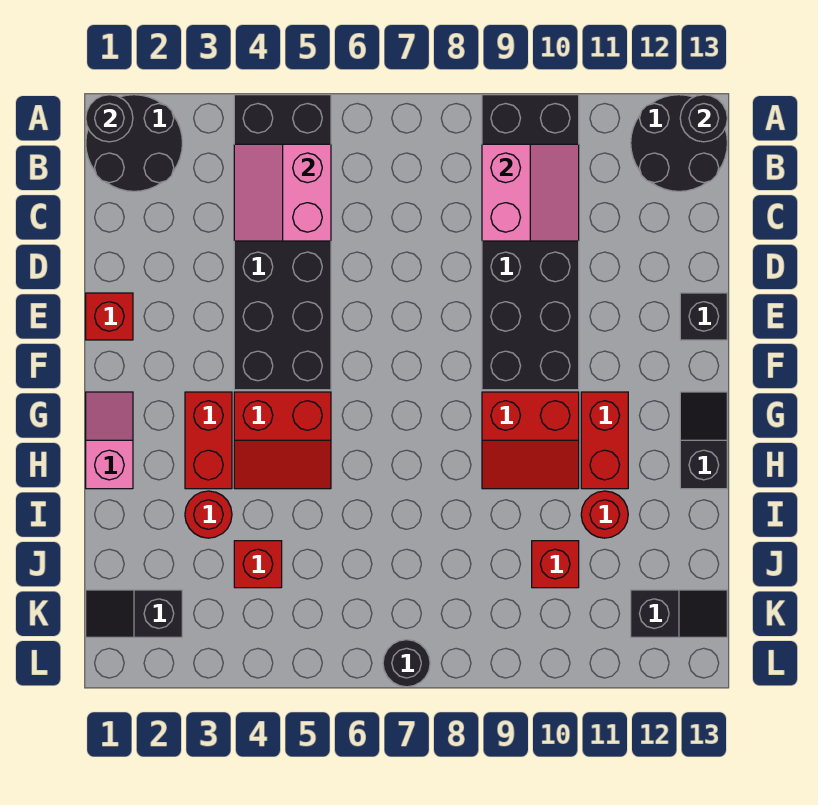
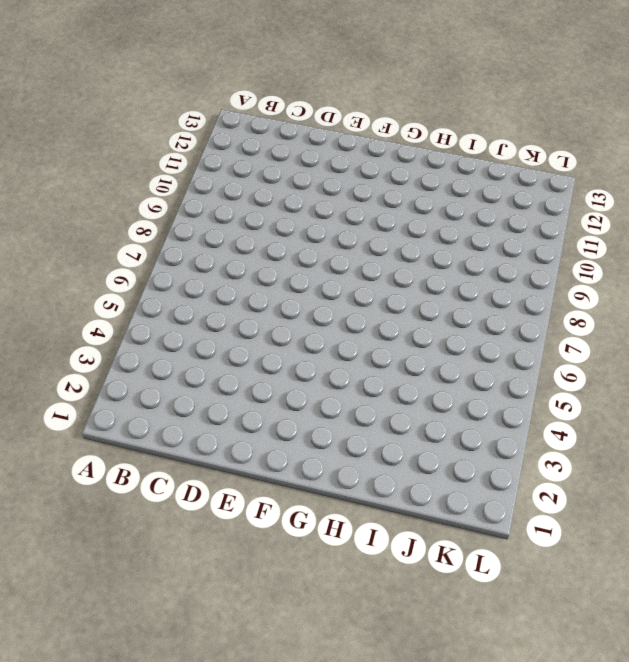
none -> black round brick A1:B2 level 1
none -> black brick A4:F5 level 1
none -> black brick A9:F10 level 1

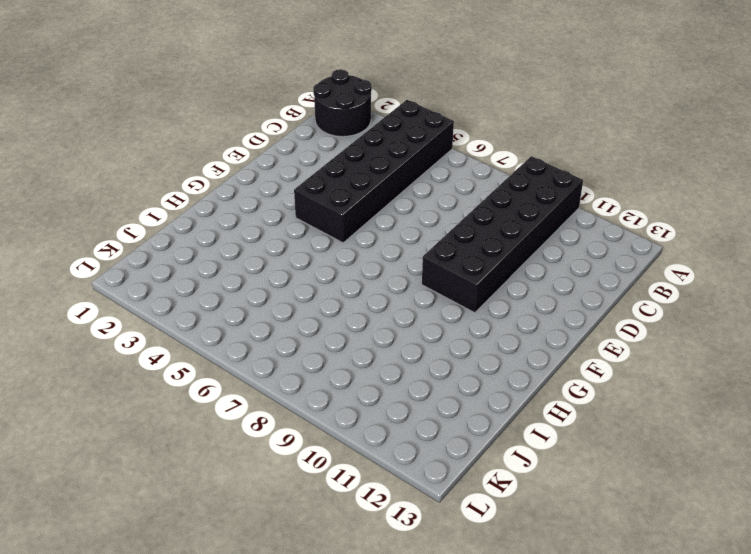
none -> black round brick A12:B13 level 1
none -> red brick E1 level 1
none -> black brick E13 level 1

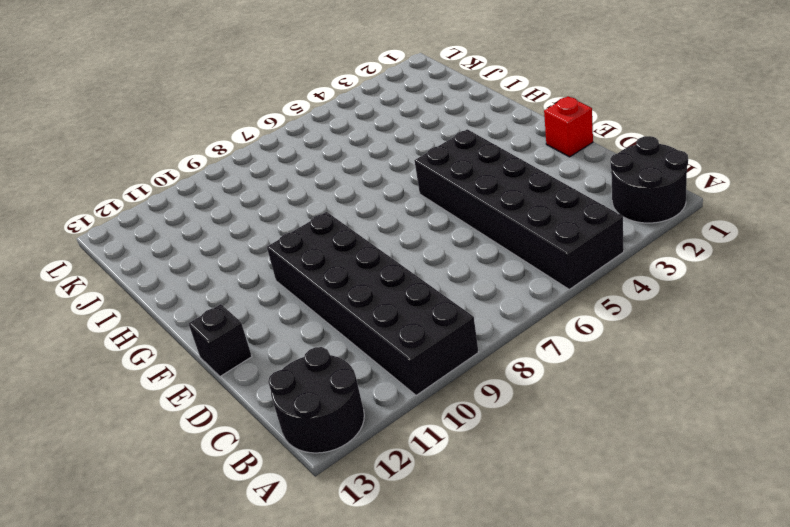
none -> pink slope G1:H1 level 1 top H
none -> red brick G3:H3 level 1
none -> red slope G4:H5 level 1 top G

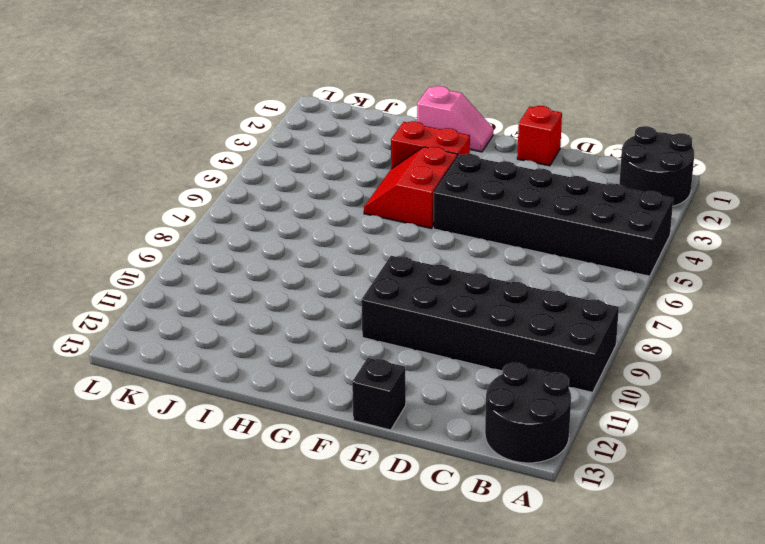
none -> red slope G9:H10 level 1 top G
none -> red brick G11:H11 level 1
none -> black slope G13:H13 level 1 top H

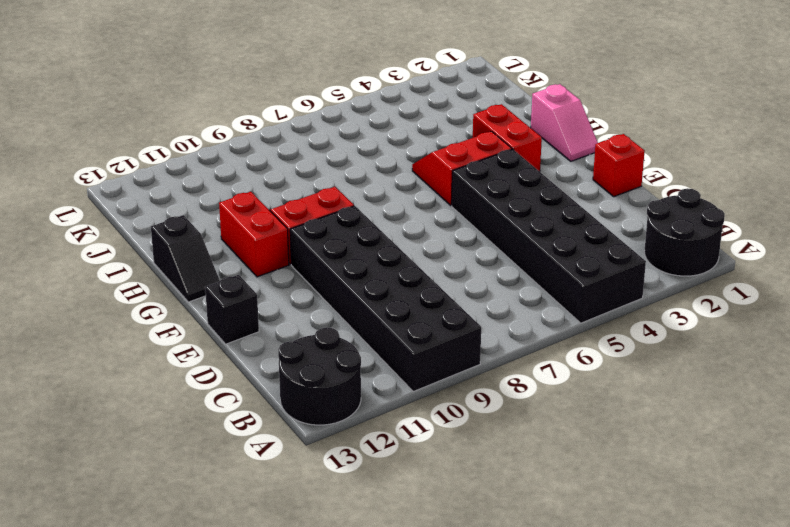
none -> red round brick I3 level 1
none -> red round brick I11 level 1
none -> red brick J4 level 1

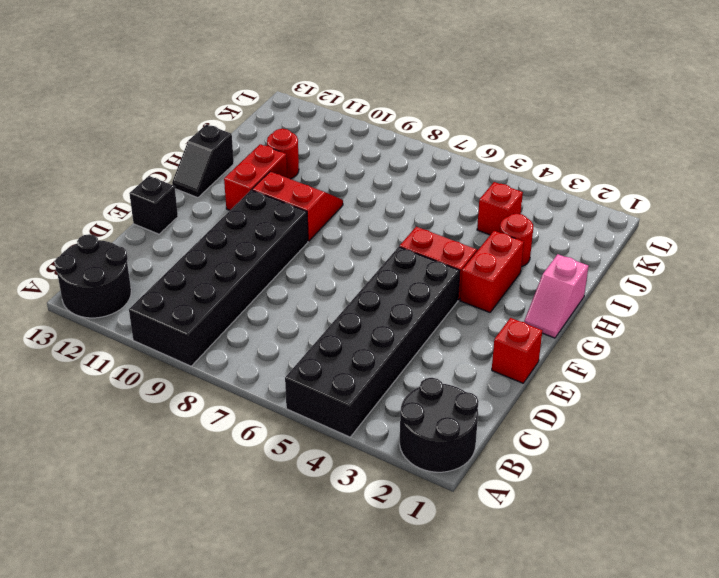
none -> red brick J10 level 1
none -> black slope K1:K2 level 1 top 2
none -> black slope K12:K13 level 1 top 12

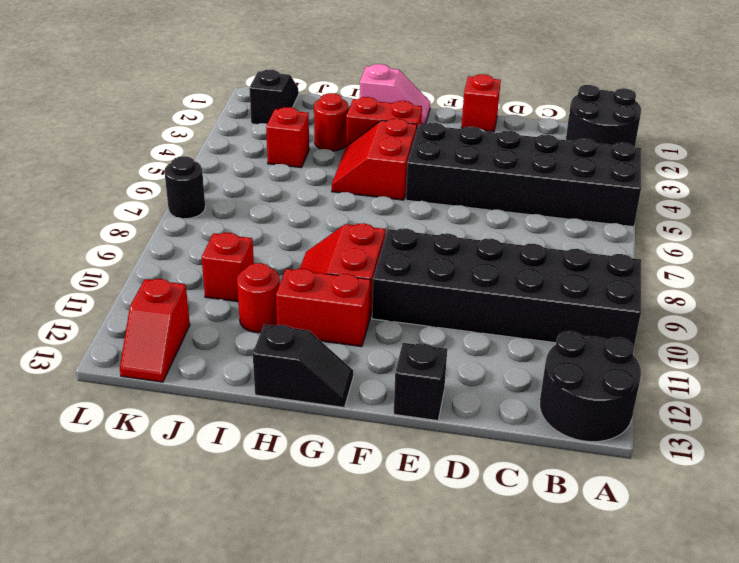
red slope K12:K13 level 1 top 12 -> black slope K12:K13 level 1 top 12
none -> black round brick A1 level 2
none -> black round brick A13 level 2
none -> pink slope B4:C5 level 2 top 5

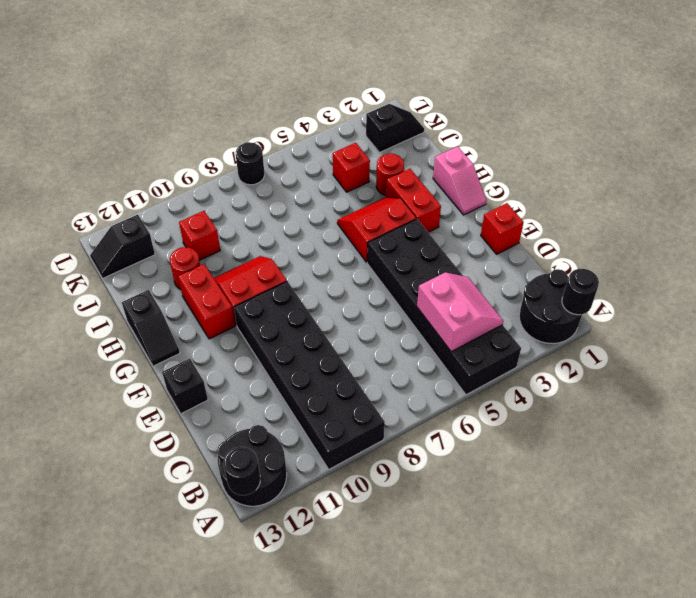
none -> pink slope B9:C10 level 2 top 9

